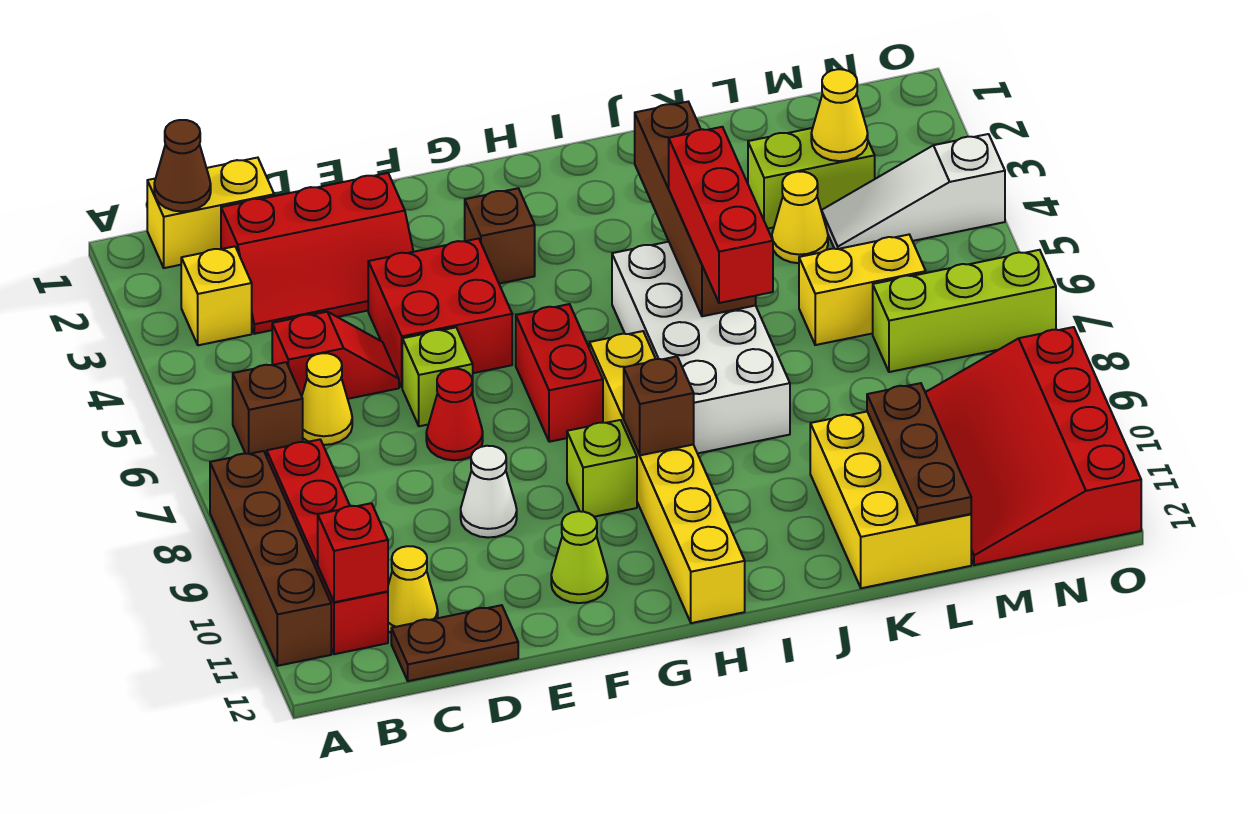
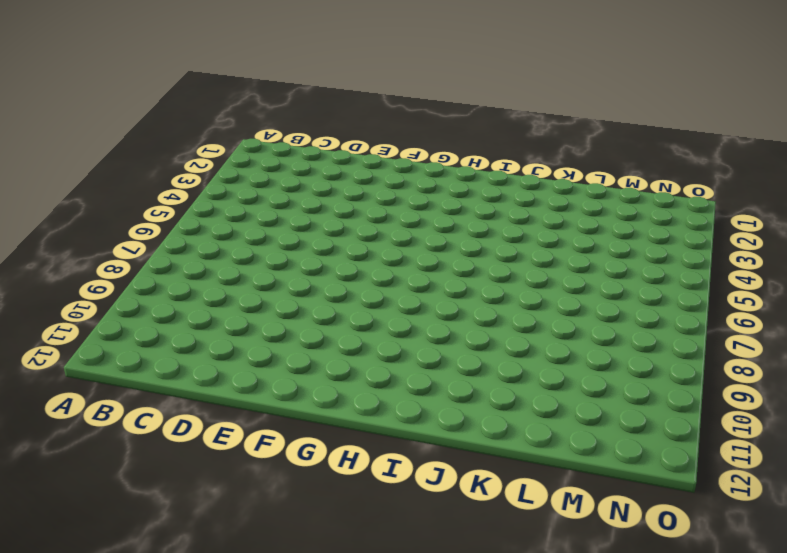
none -> brown brick A8:A11 level 1
none -> yellow brick B1:C1 level 1
none -> yellow brick B3 level 1
none -> brown brick B6 level 1

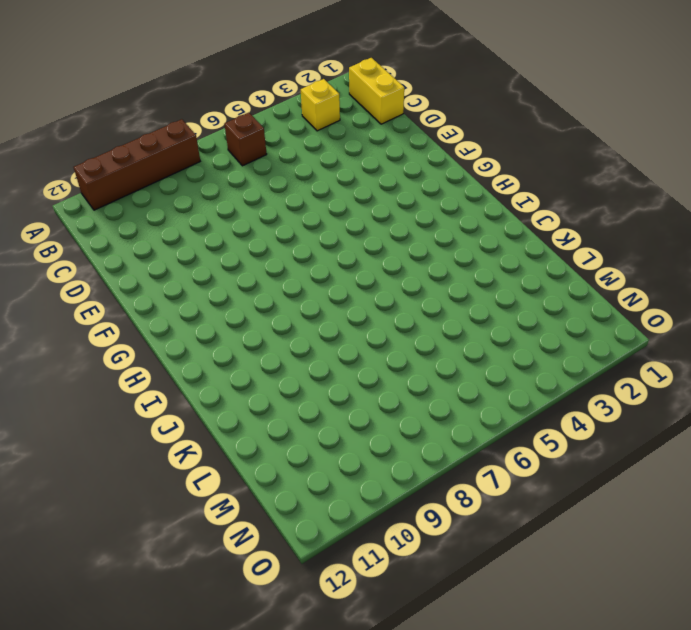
none -> red brick B8:B11 level 1
none -> red slope C2:E3 level 1 top 2
none -> red slope C5:D5 level 1 top C
none -> yellow cone C6 level 1

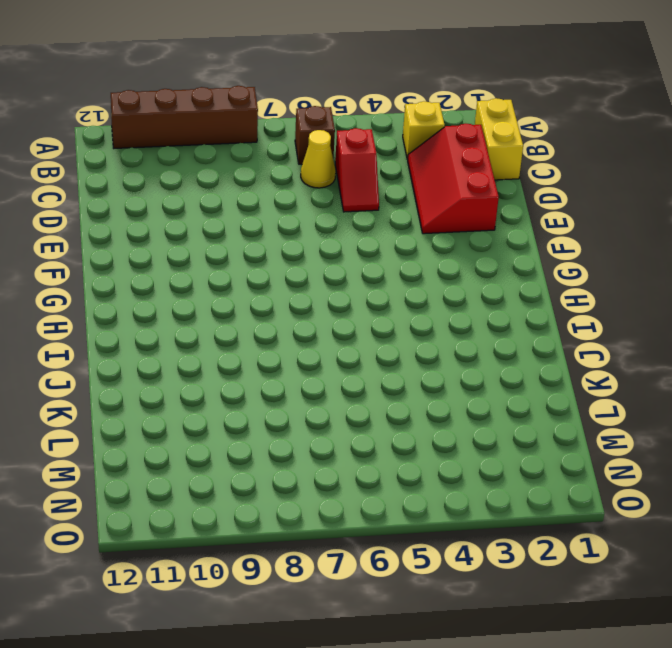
none -> red brick B8:B11 level 1
none -> yellow cone C11 level 1
none -> brown plate C12:D12 level 1
none -> red brick E4:F5 level 1

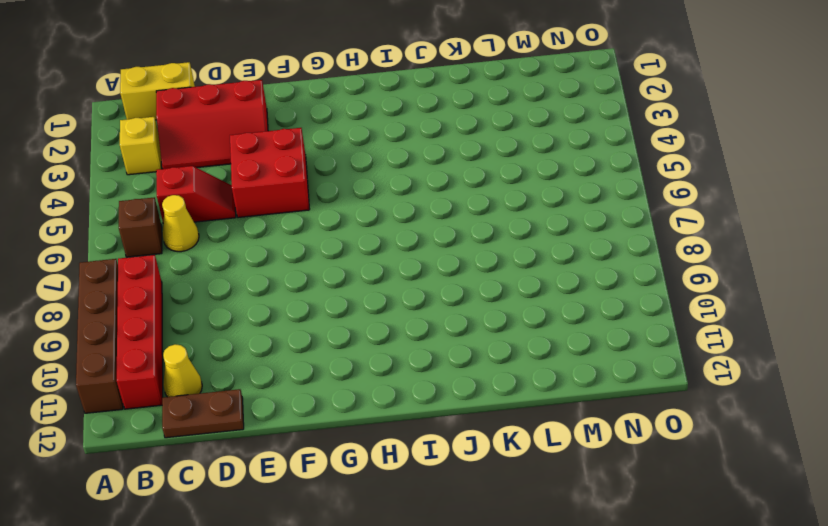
none -> lime brick E6 level 1
none -> red cone E7 level 1
none -> white cone E9 level 1
none -> lime cone F11 level 1

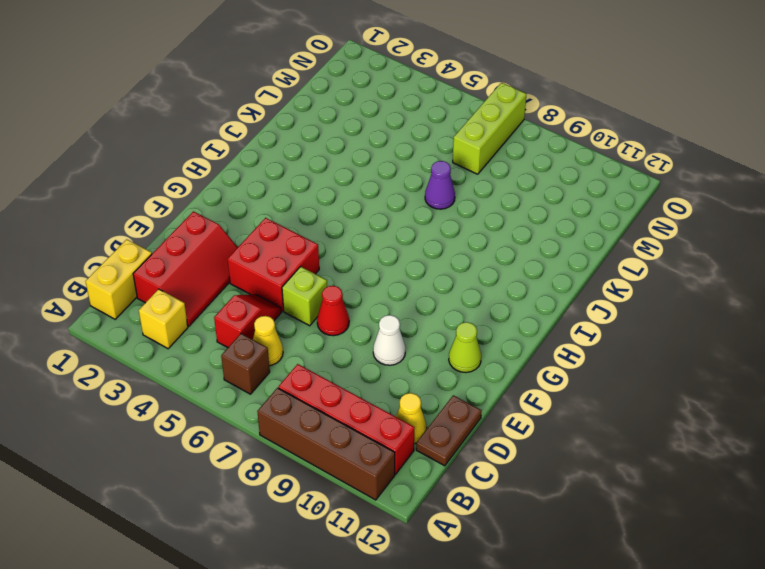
purple cone K7 level 1 -> none
none -> brown brick G3 level 1
none -> red brick G6:G7 level 1
none -> lime brick G9 level 1
none -> yellow brick H7:H12 level 1

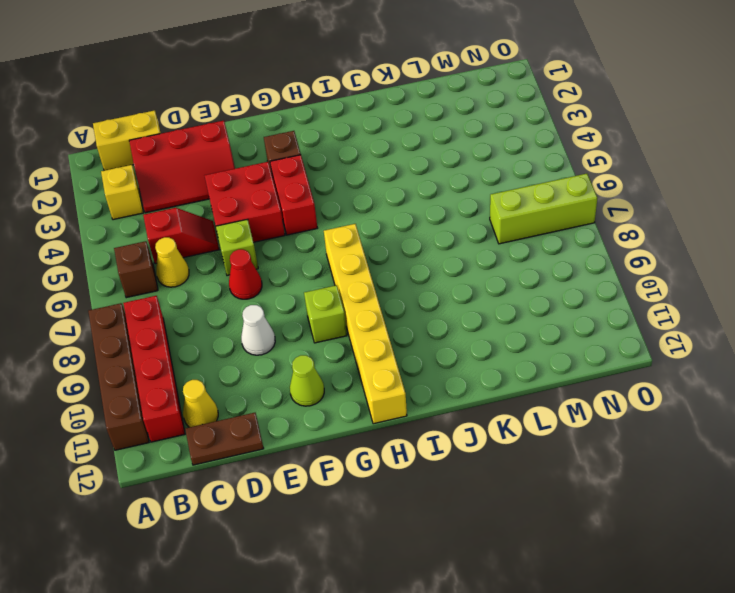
red brick G4:G5 level 1 -> red brick G6:G7 level 1
none -> white brick I5:J8 level 1
none -> yellow brick K10:L12 level 1
none -> lime brick L3:M3 level 1
none -> yellow cone L4 level 1

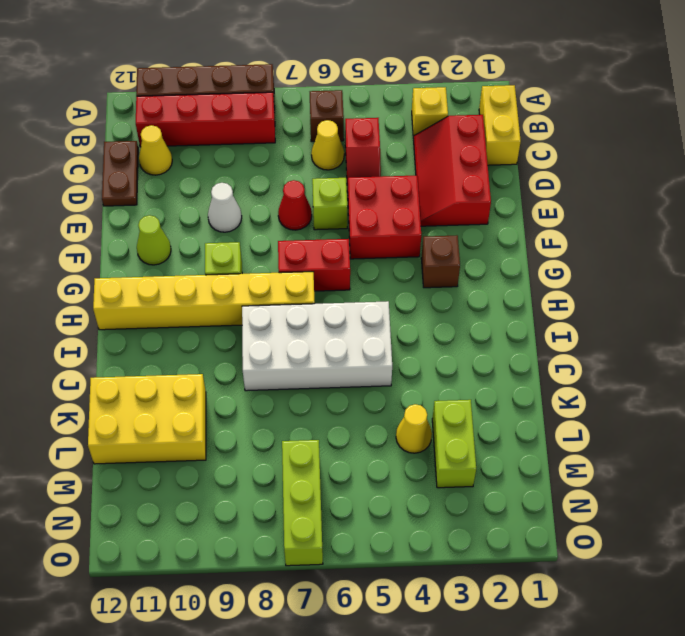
none -> yellow brick L6:M6 level 1
none -> white slope M4:O4 level 1 top O
none -> red slope M9:O12 level 1 top O
none -> brown cone B1 level 2

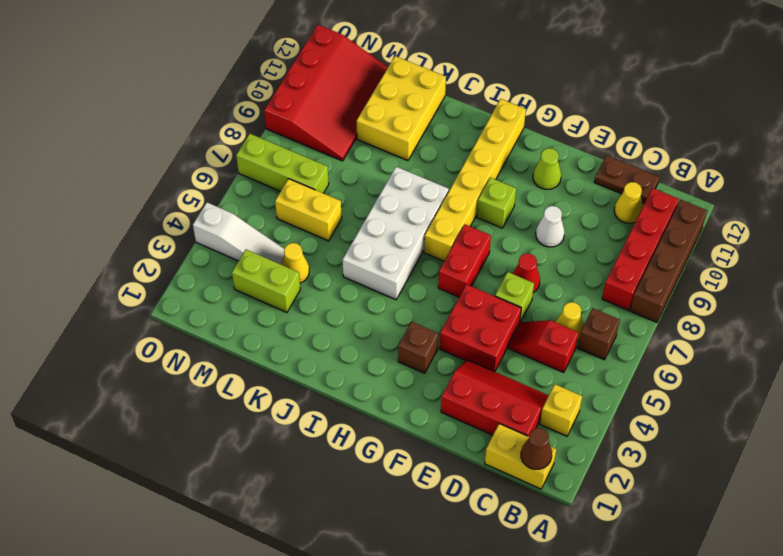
none -> red brick B11 level 2
none -> brown brick H9 level 2
none -> brown brick J3:J6 level 2
none -> brown plate L10:L12 level 2

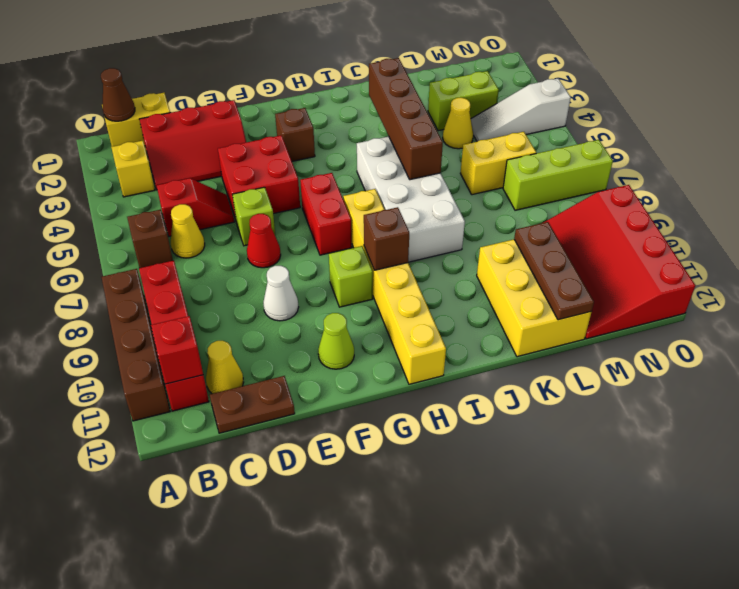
none -> yellow cone M3 level 2
none -> red brick J5:J7 level 3

